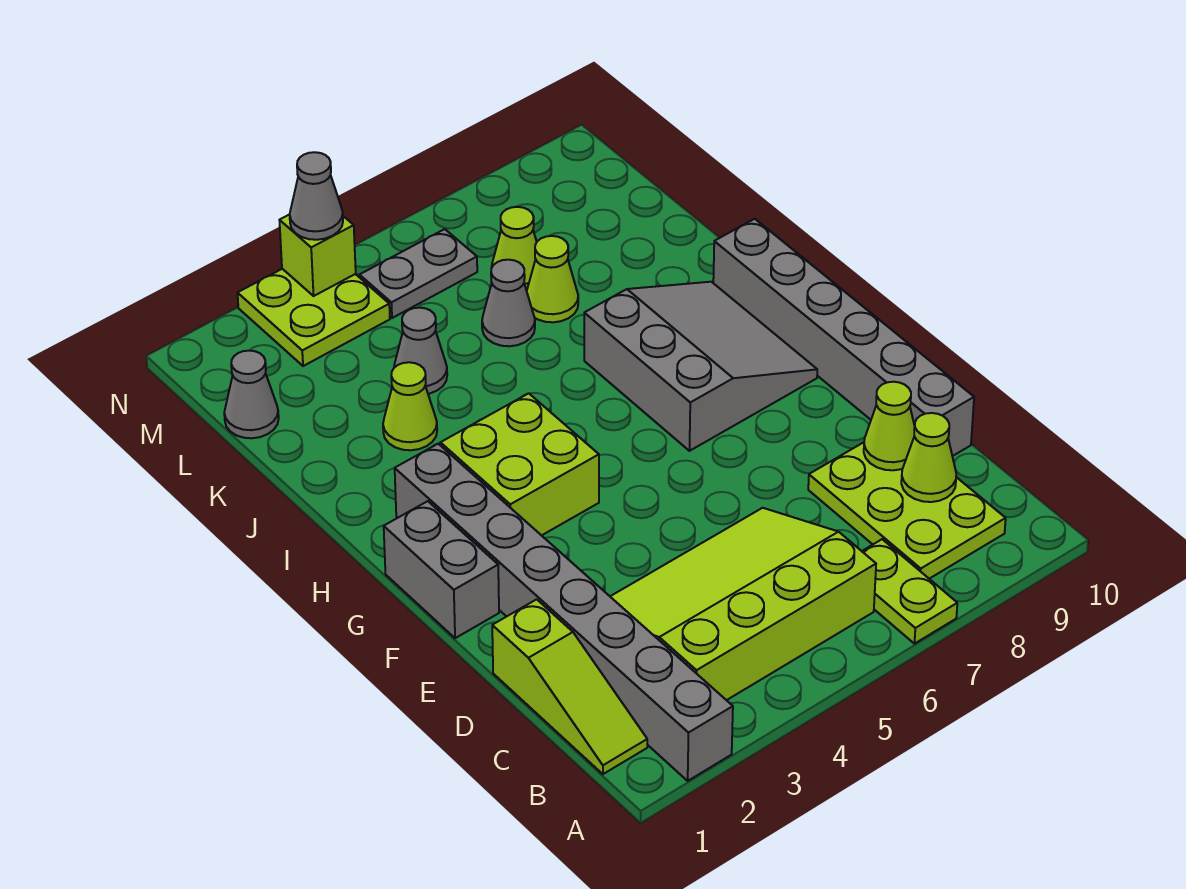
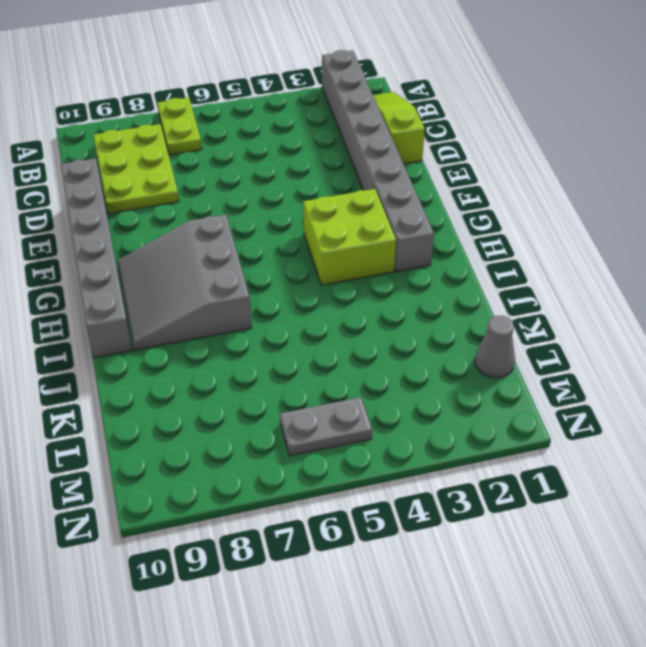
none -> lime slope B3:D6 level 1 top B
none -> grey brick F1:G1 level 1
none -> lime cone J3 level 1

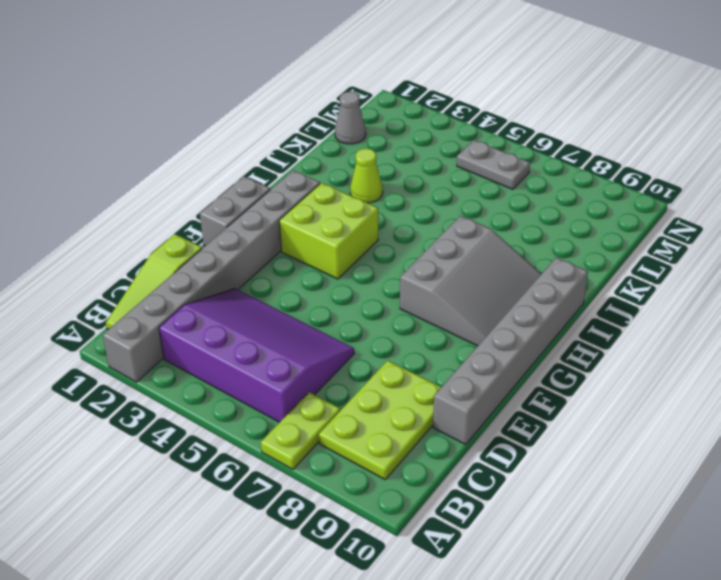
purple slope B3:D6 level 1 top B -> lime slope B3:D6 level 1 top B
none -> grey cone K4 level 1
none -> grey cone K6 level 1
none -> lime cone K7 level 1

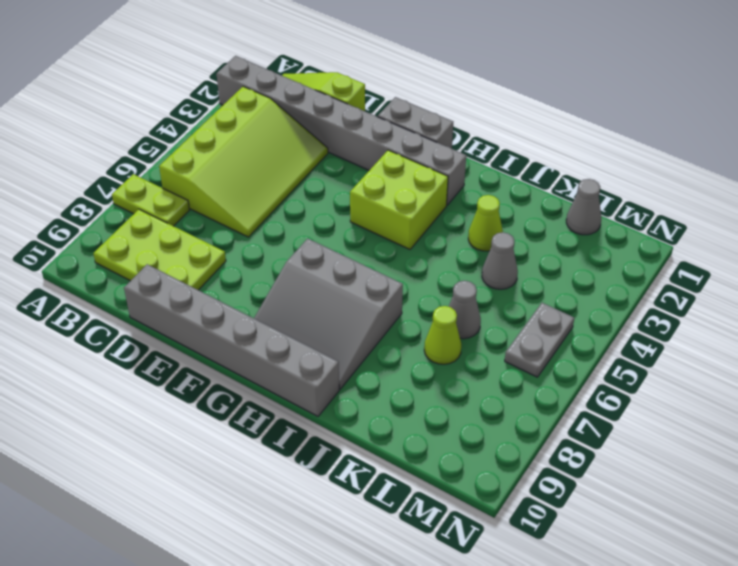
none -> lime cone L7 level 1
none -> lime plate M3:N4 level 1
none -> lime cone C9 level 2

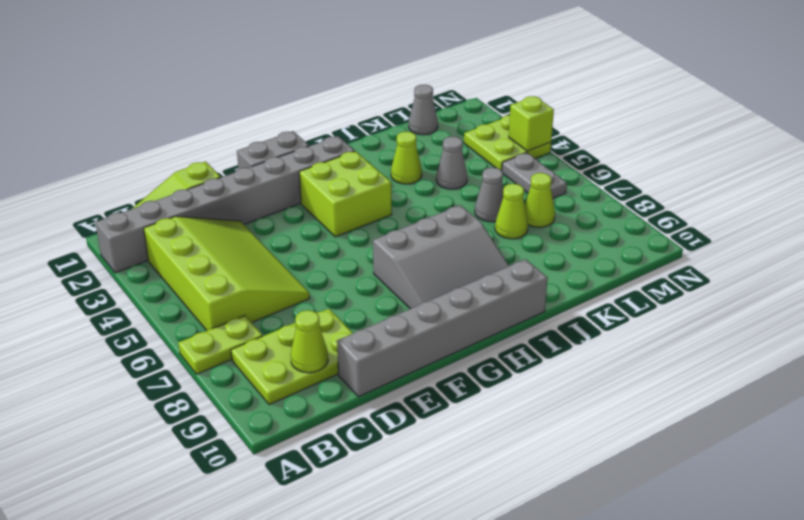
none -> lime cone D9 level 2
none -> grey cone N4 level 3

